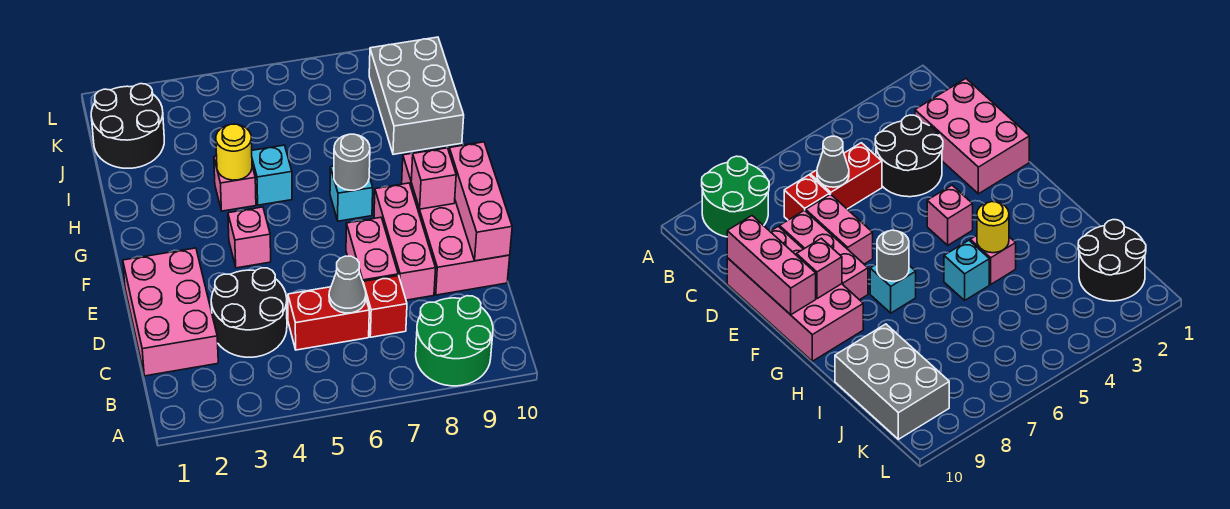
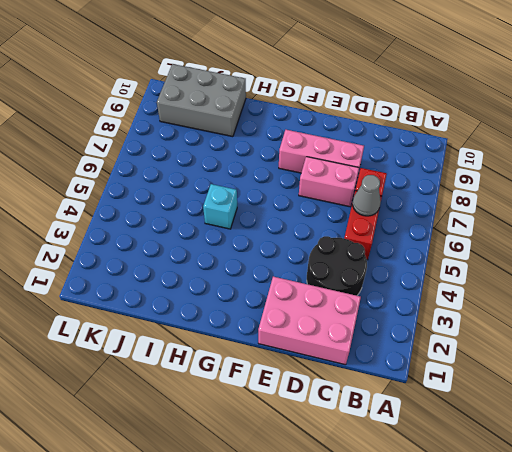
none -> green round brick A8:B9 level 1
none -> pink brick D9:G10 level 1
none -> pink brick F4 level 1

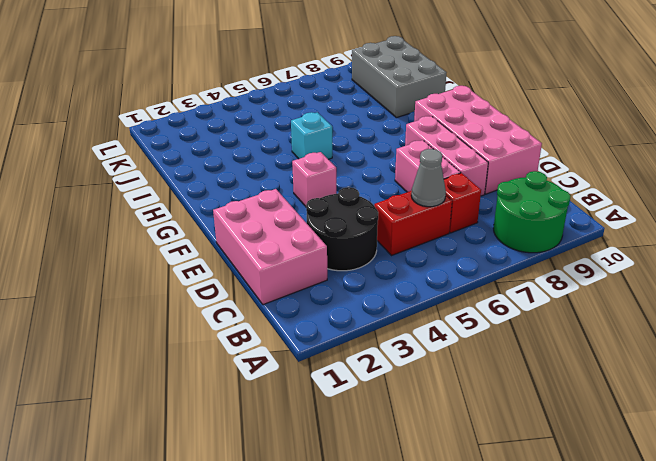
none -> cyan brick G7 level 1
none -> pink brick H4 level 1
none -> black round brick J1:K2 level 1

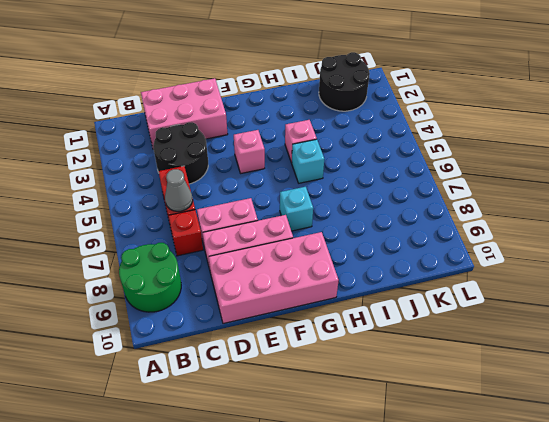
none -> grey brick I9:K10 level 1
none -> pink brick D10:F10 level 2
none -> pink brick F9 level 2

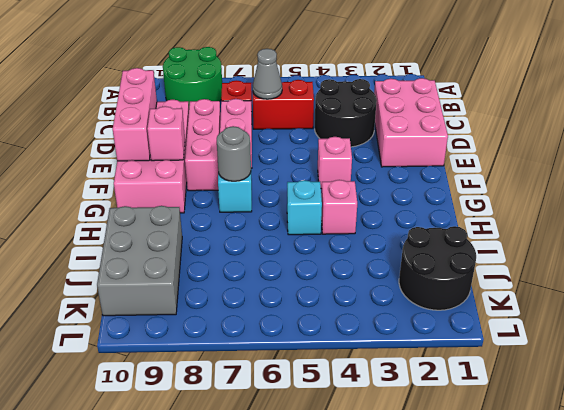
none -> yellow round brick H4 level 2

